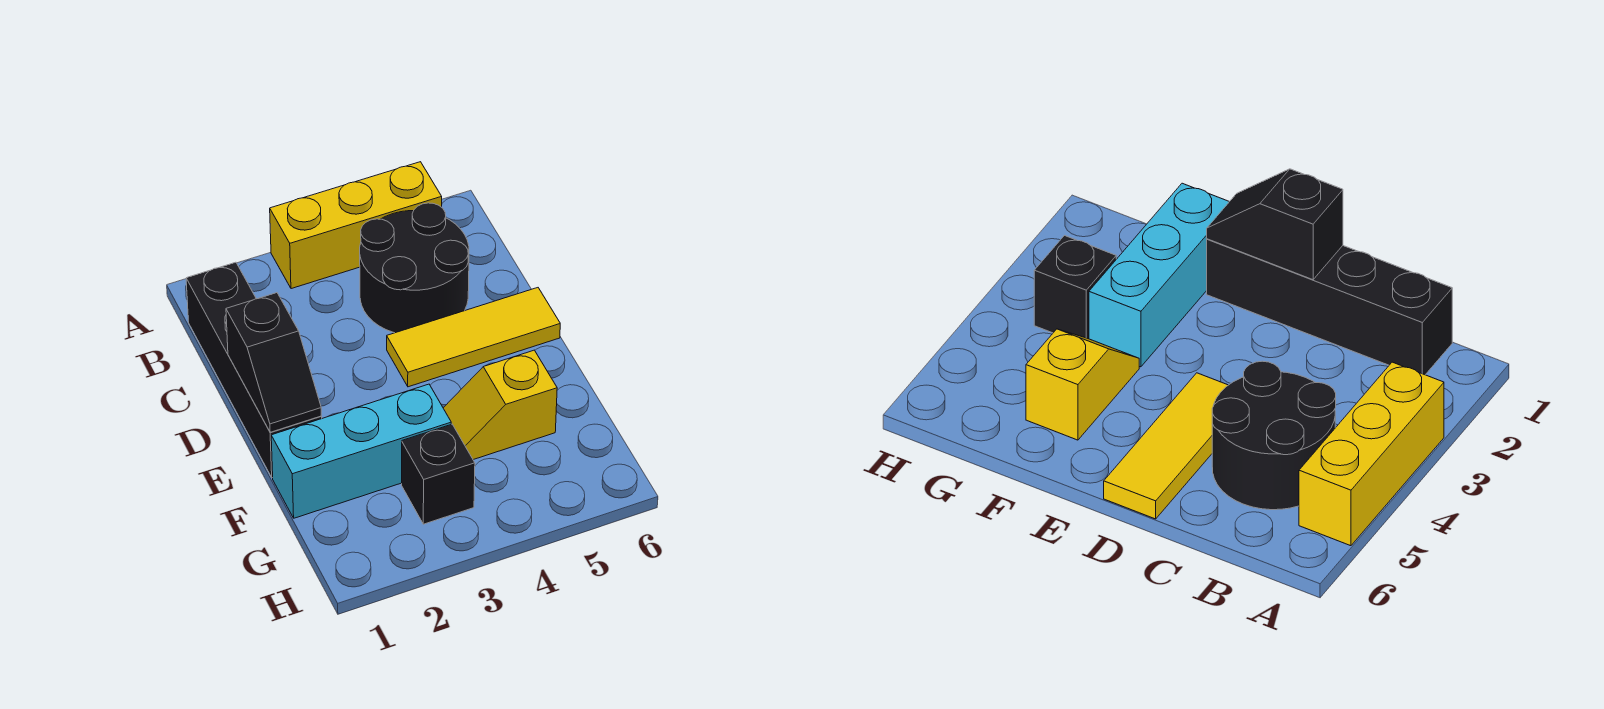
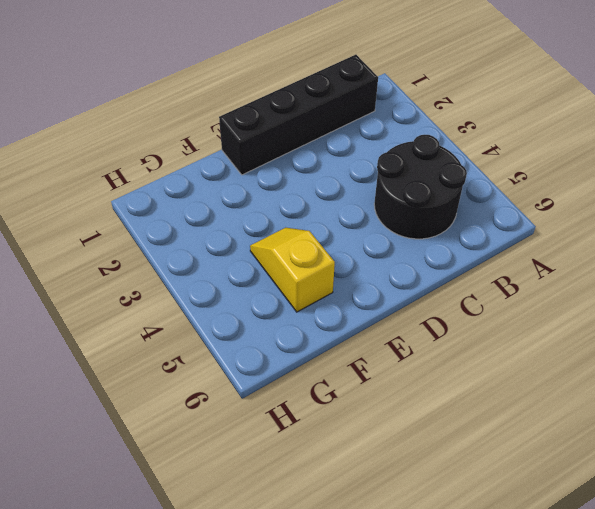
none -> yellow brick A3:A5 level 1
none -> yellow tile D4:D6 level 1

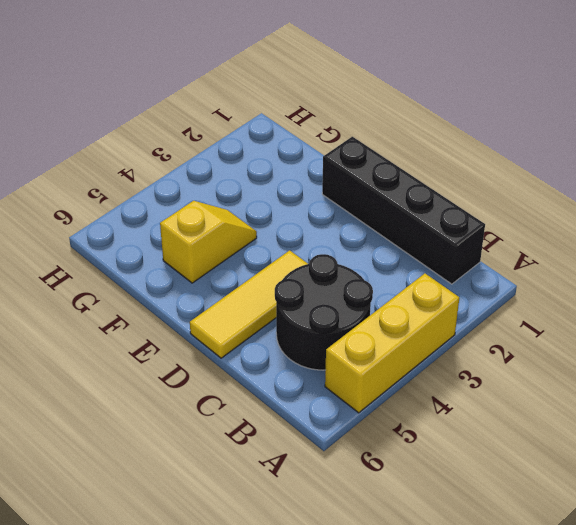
none -> cyan brick F1:F3 level 1
none -> black brick G3 level 1

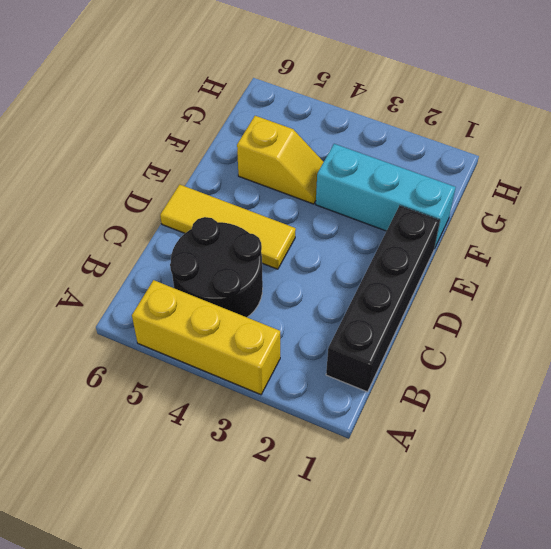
none -> black brick G3 level 1
none -> black slope D1:E1 level 2 top D

